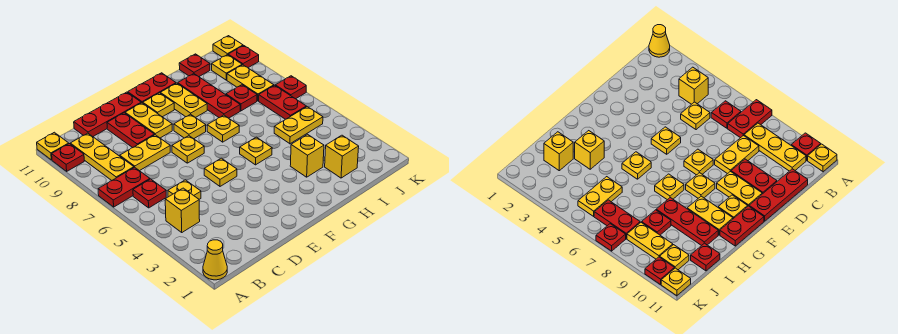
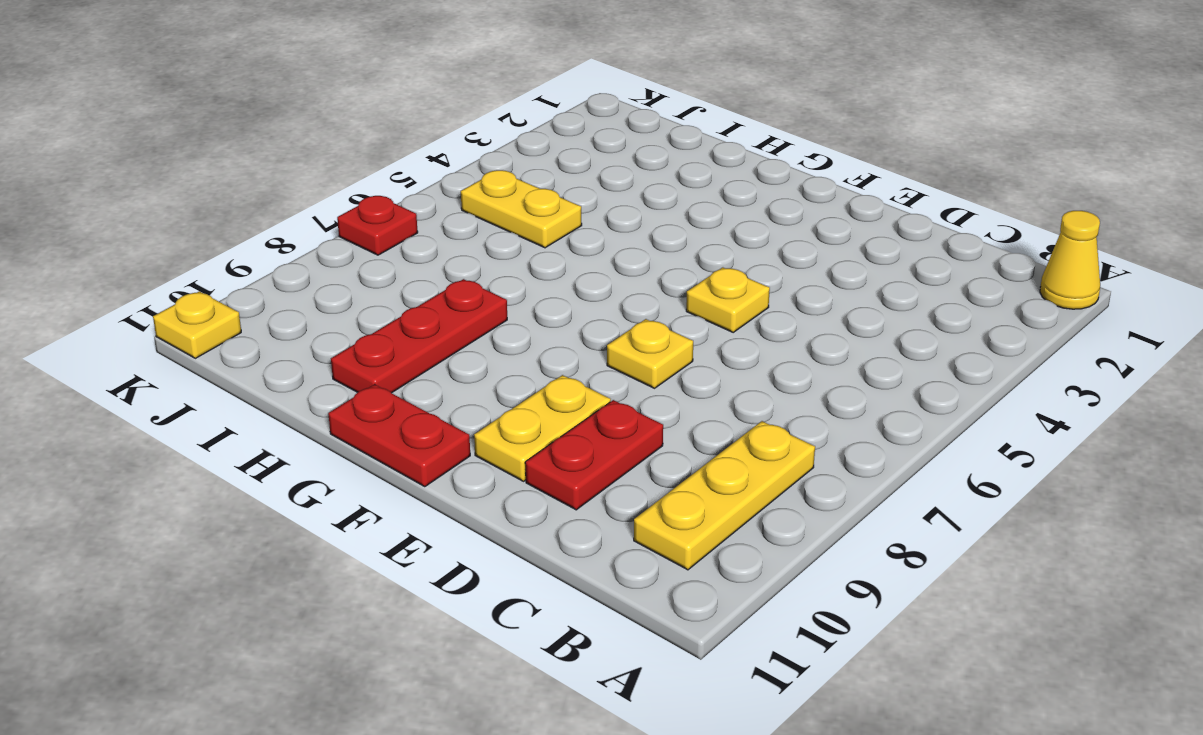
none -> red plate A7:B7 level 1
none -> red plate A10 level 1
none -> yellow plate A11 level 1
none -> yellow brick B4 level 1

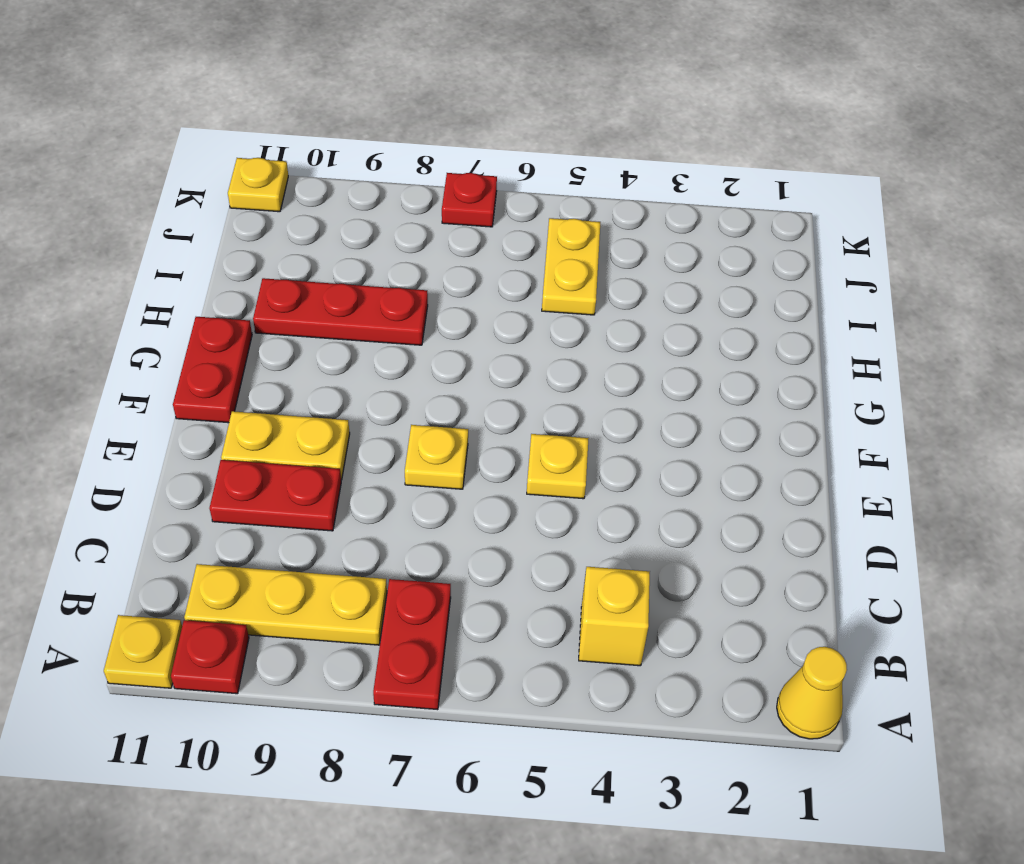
none -> red plate B6 level 1
none -> yellow plate C5 level 1
none -> yellow plate C8:D8 level 1
none -> red plate C11:E11 level 1

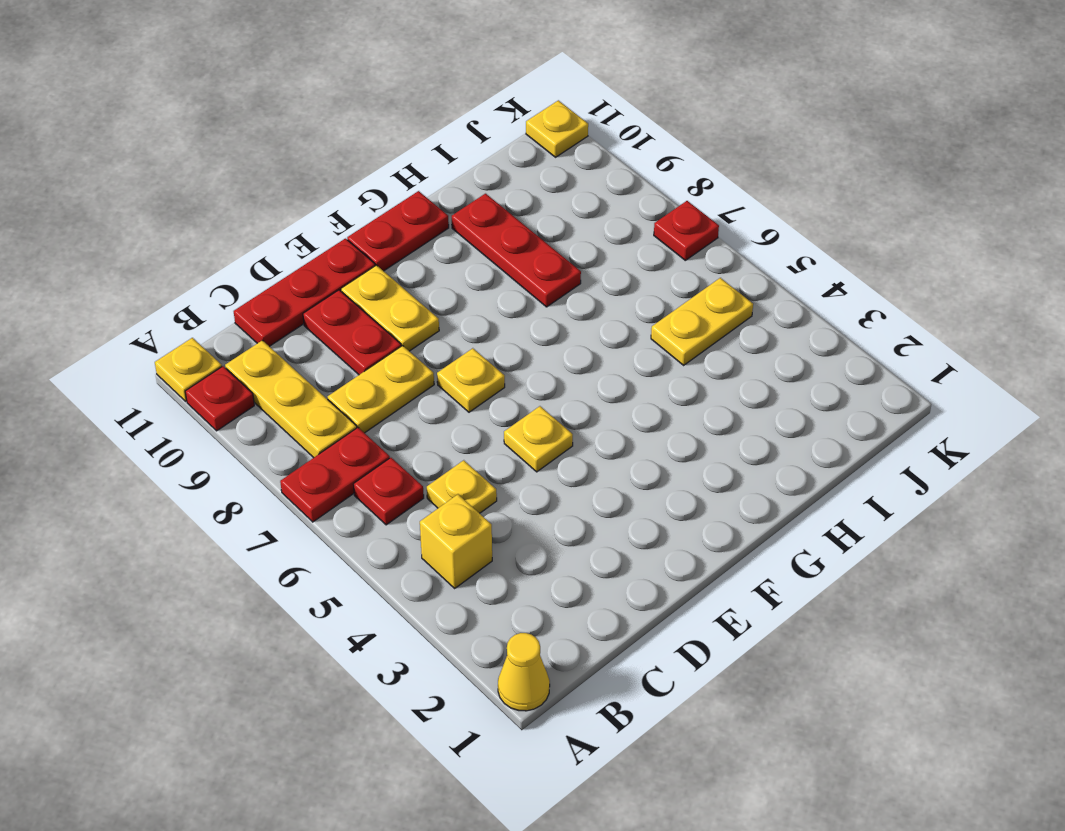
none -> yellow plate F8 level 1
none -> yellow plate F10 level 1
none -> yellow plate G5 level 1
none -> yellow plate G7 level 1

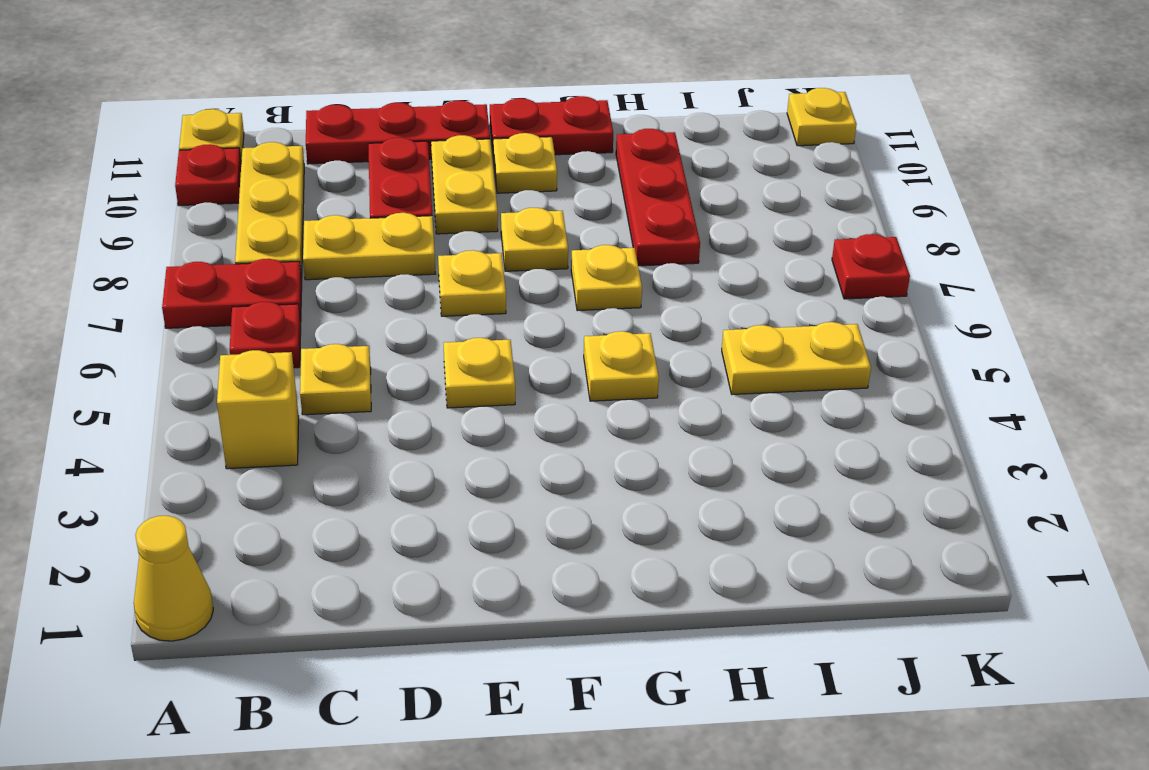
none -> yellow plate G9:G10 level 1
none -> yellow brick H3 level 1
none -> yellow brick I2 level 1
none -> red plate I8 level 1

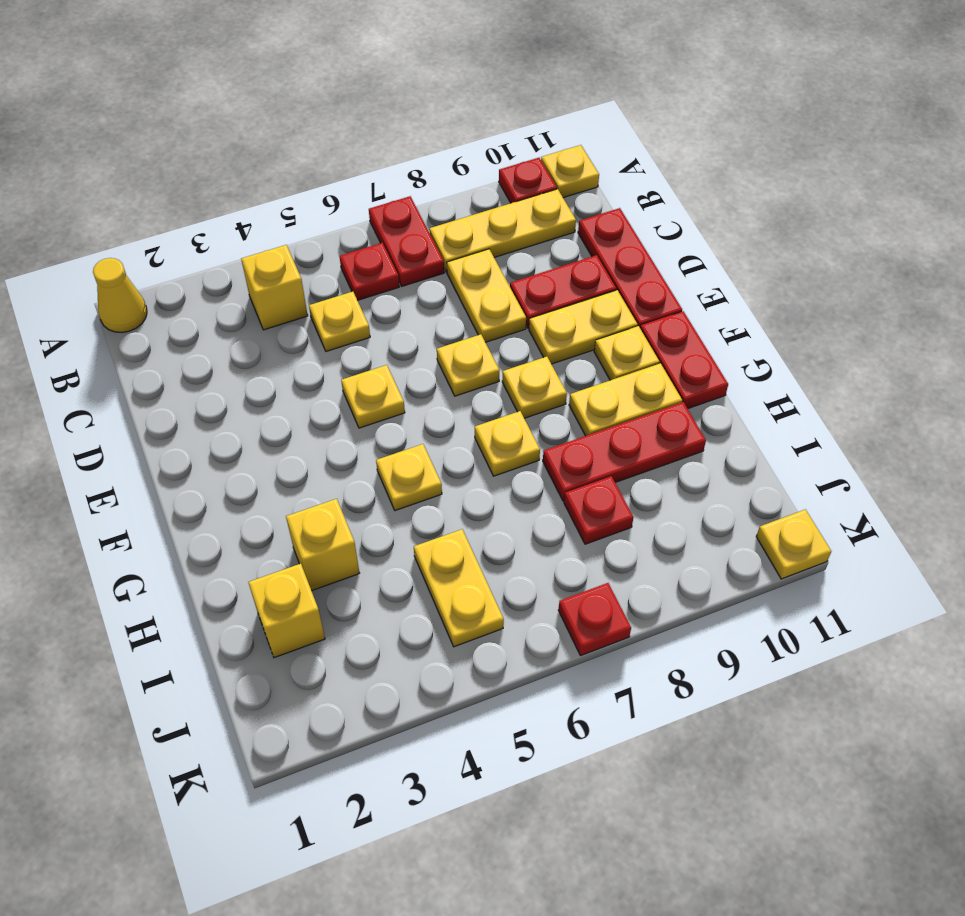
none -> red plate I11 level 1
none -> red plate J6:J7 level 1
none -> yellow plate J8:J9 level 1
none -> yellow plate J10 level 1

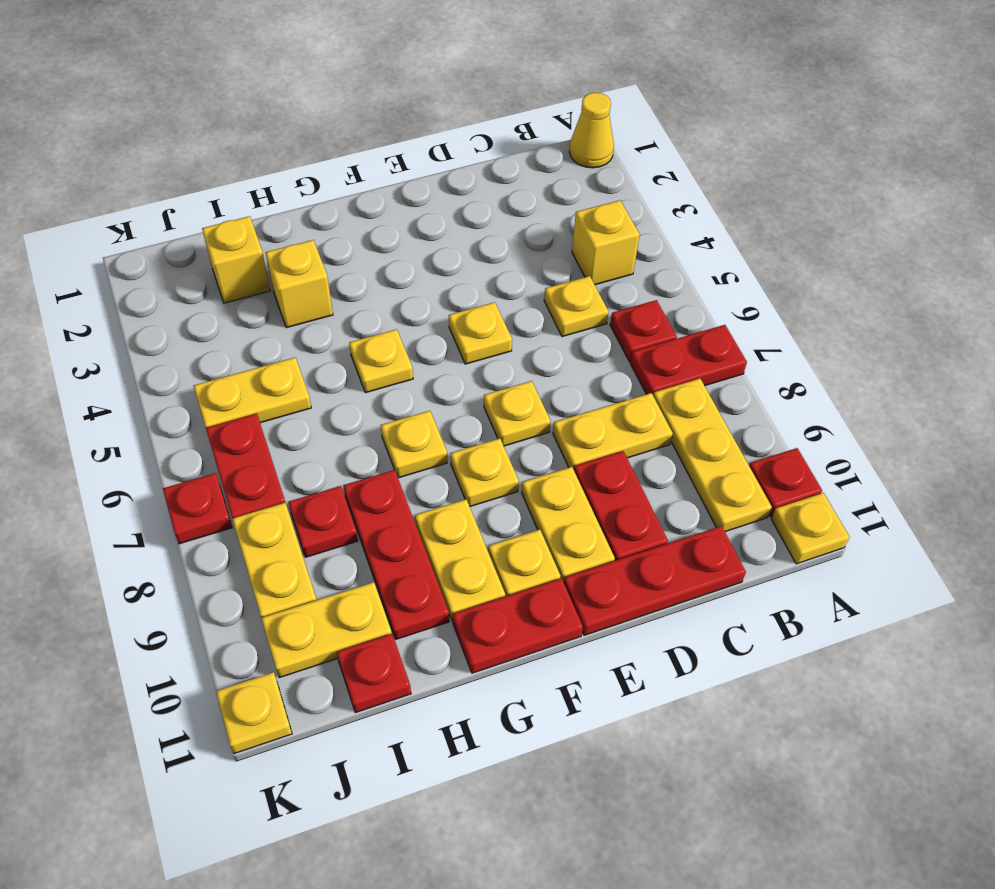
yellow plate I10:J10 level 1 -> yellow plate J10 level 1
none -> red plate K10 level 1

